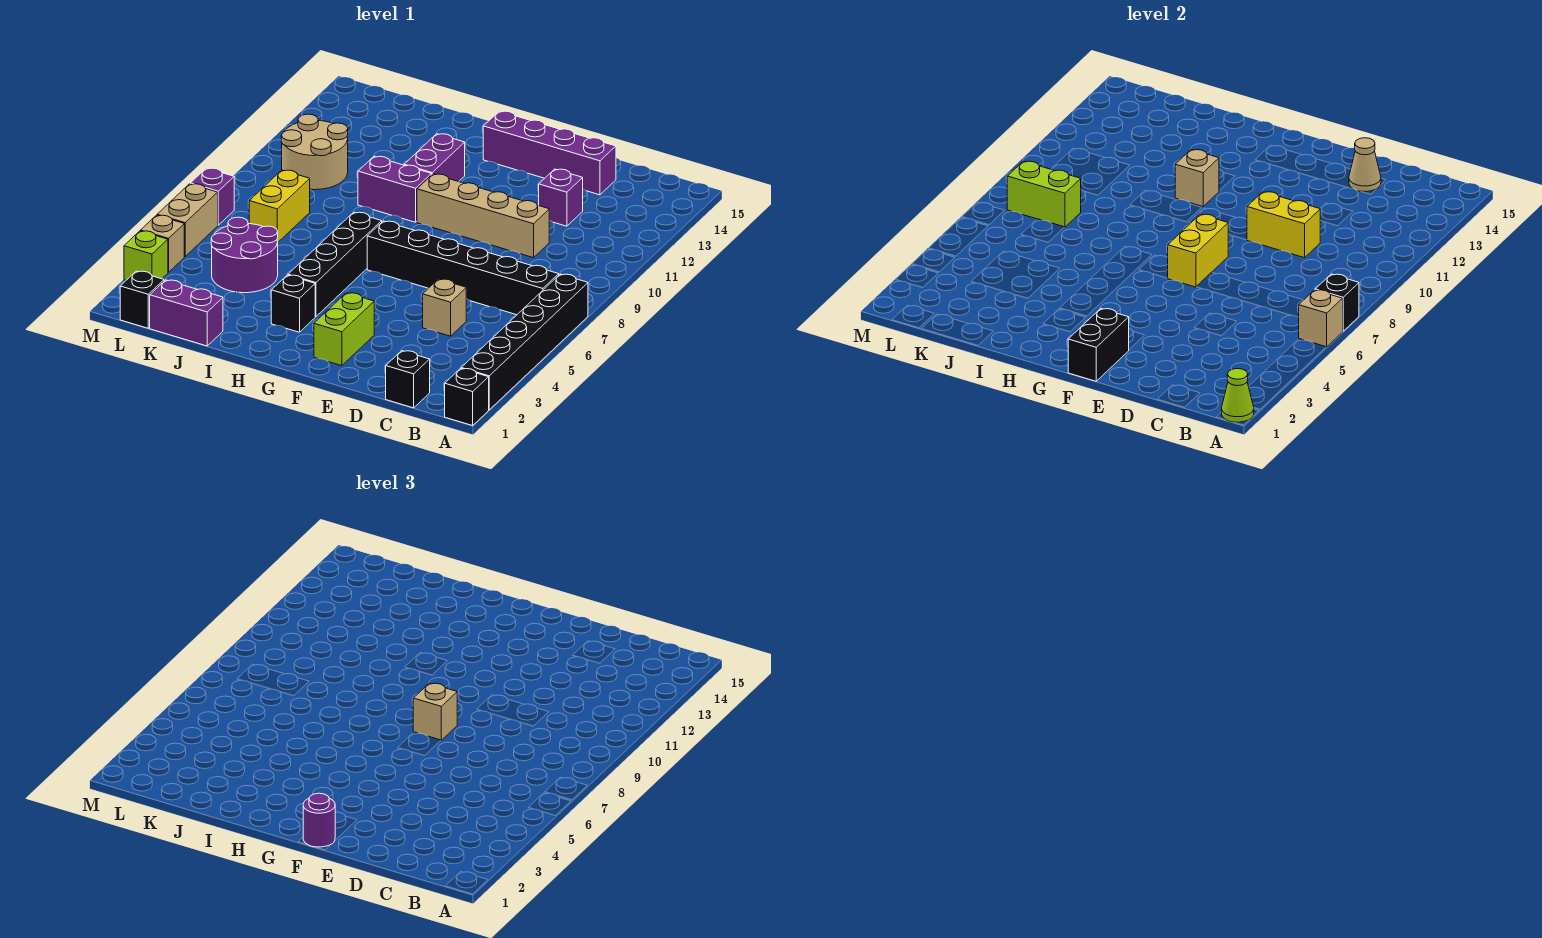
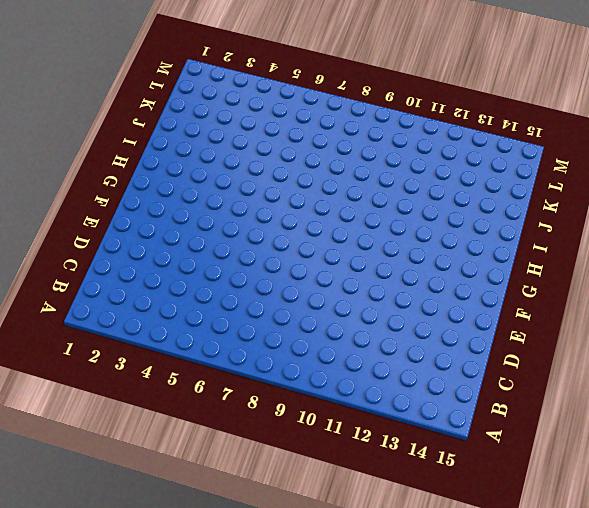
none -> black brick A1 level 1
none -> black brick A2:A7 level 1
none -> black brick B7:G7 level 1
none -> black brick C1 level 1

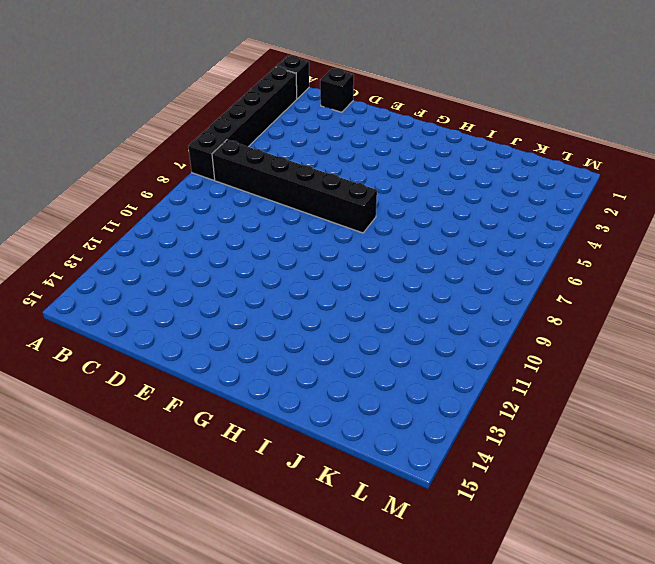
none -> tan brick D5 level 1
none -> tan brick D10:G10 level 1
none -> purple brick D12 level 1
none -> purple brick D14:G14 level 1

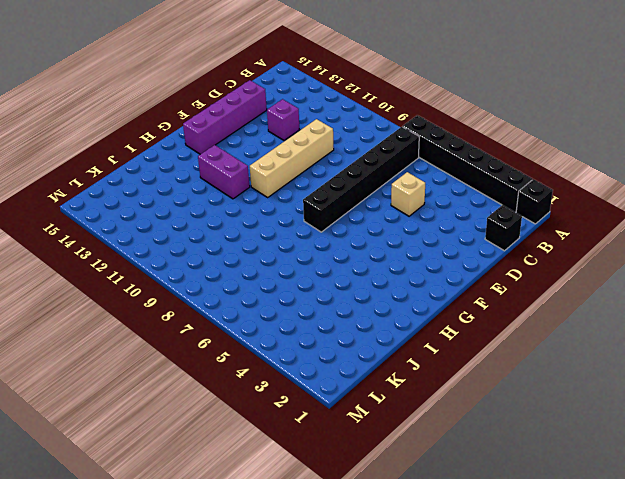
none -> lime brick F2:F3 level 1
none -> black brick H3 level 1
none -> black brick H4:H7 level 1
none -> purple brick H10:I10 level 1

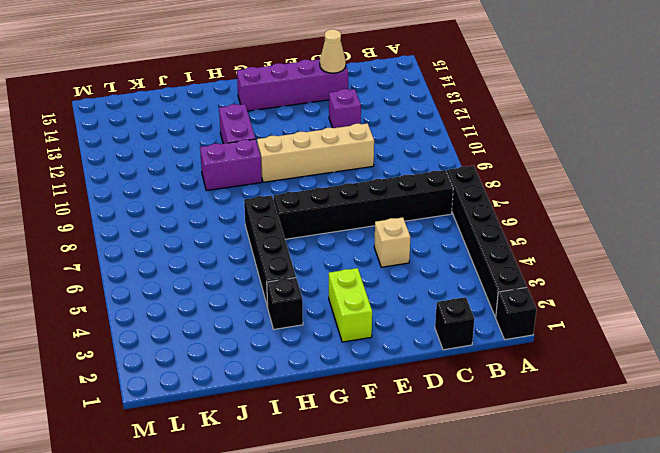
none -> purple brick J1:K1 level 1
none -> purple round brick J4:K5 level 1
none -> yellow brick K7:K8 level 1
none -> tan round brick K10:L11 level 1

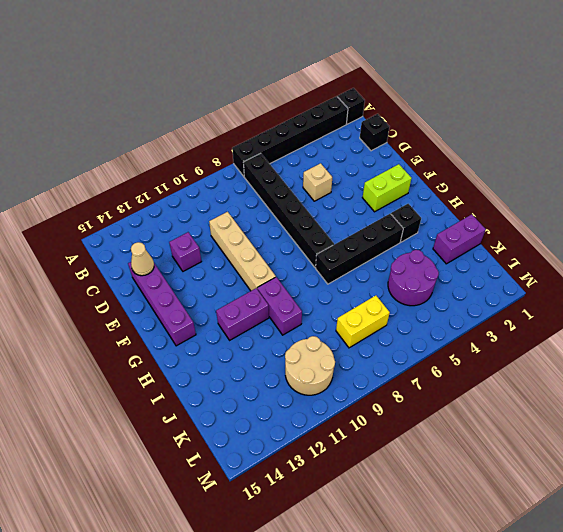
purple brick J1:J2 level 1 -> purple brick J1:K1 level 1
none -> black brick L1 level 1
none -> lime brick M3 level 1
none -> tan brick M4 level 1
none -> tan brick M5:M6 level 1

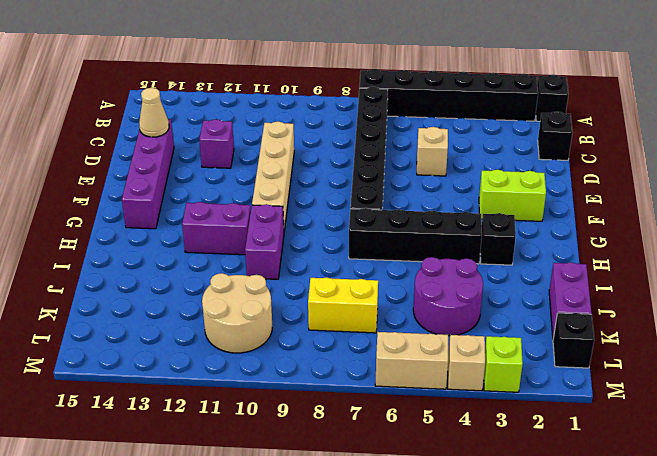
none -> purple brick M7 level 1
none -> lime cone A1 level 2
none -> tan brick A6 level 2
none -> black brick A7 level 2

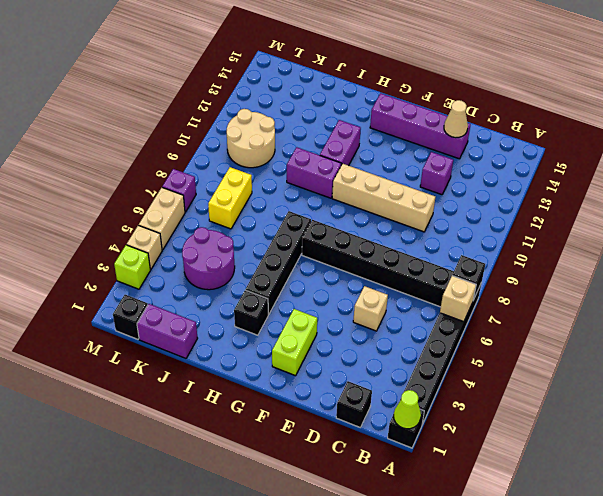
none -> yellow brick D10:E10 level 2
none -> black brick F1:F2 level 2
none -> yellow brick F7:F8 level 2
none -> tan brick H11 level 2

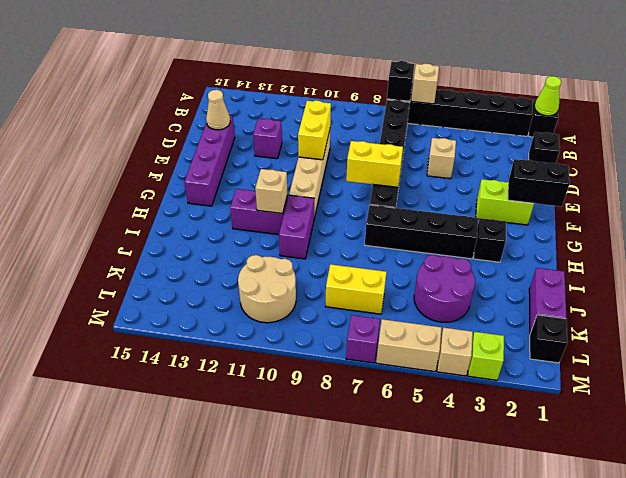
none -> lime brick K8:L8 level 2
none -> purple round brick F1 level 3
none -> tan brick F8 level 3

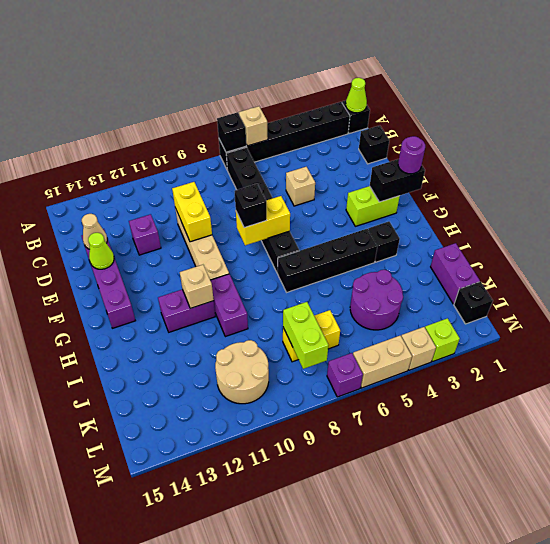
lime cone E14 level 2 -> none
black brick F8 level 3 -> tan brick F8 level 3

